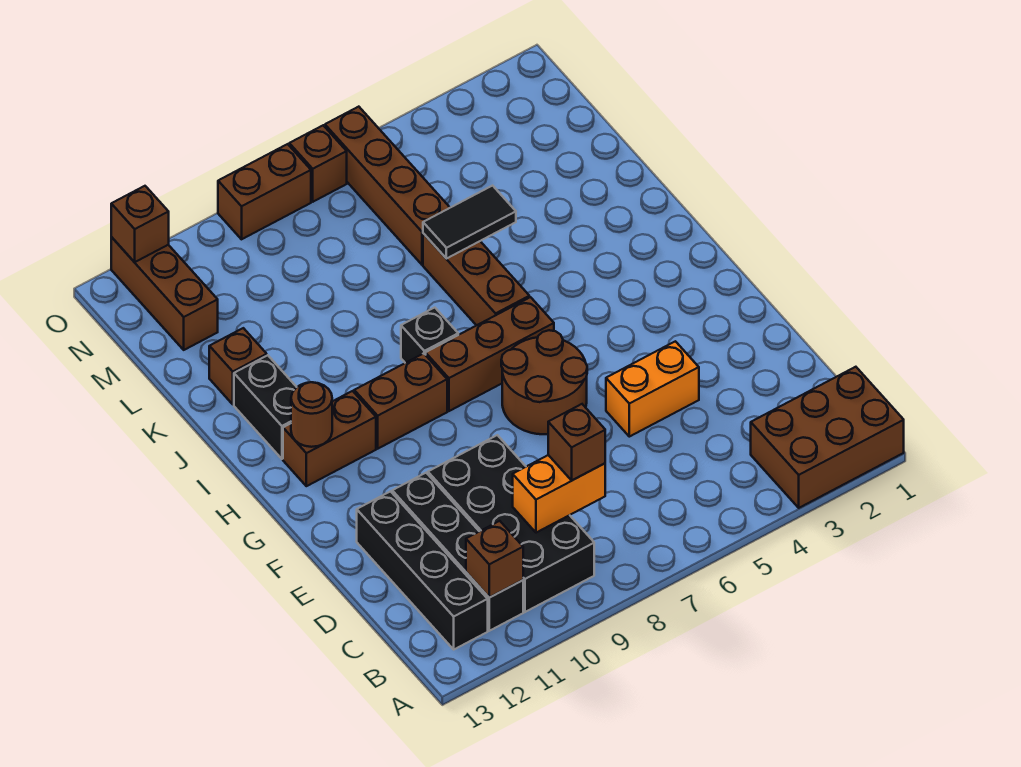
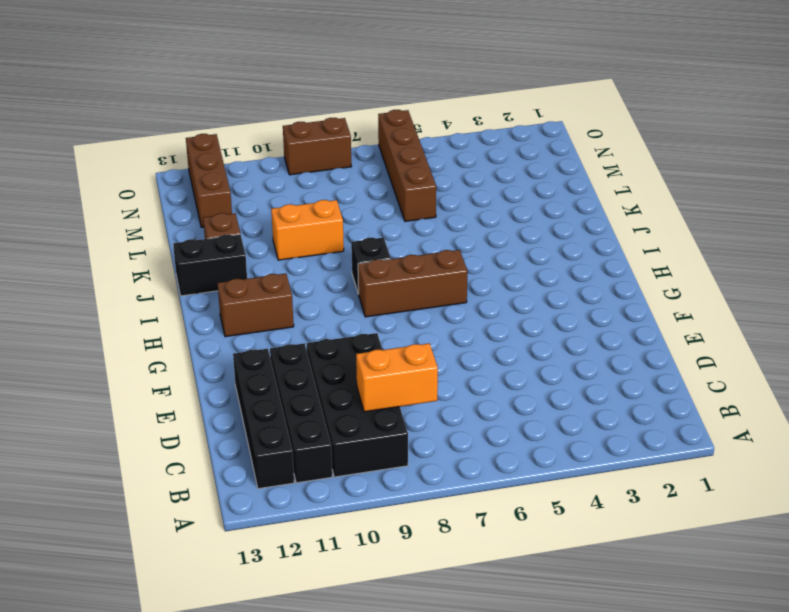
black brick J12:J13 level 1 -> black brick I12:J12 level 1
orange brick K9:K10 level 1 -> orange brick E4:E5 level 1
none -> brown brick A1:B3 level 1
none -> brown round brick F6:G7 level 1
none -> brown brick H9:H10 level 1

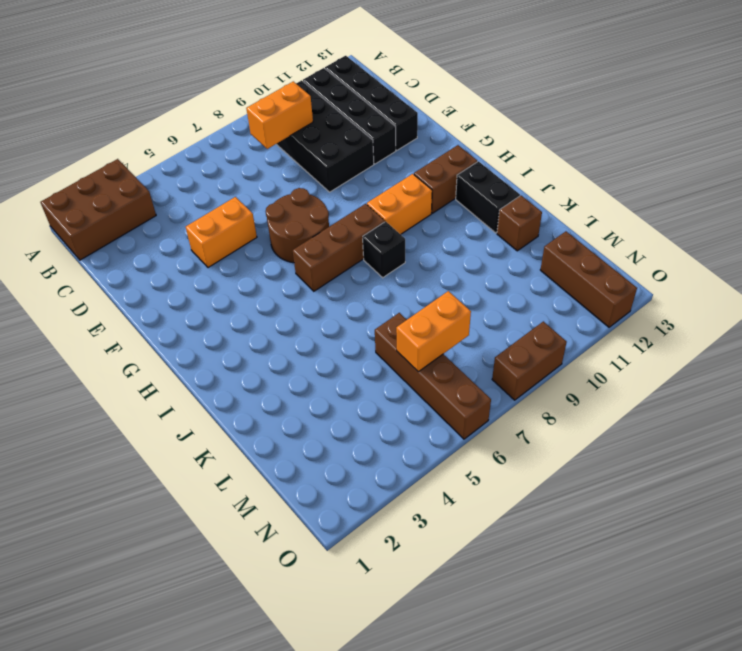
orange brick H9:H10 level 1 -> brown brick H9:H10 level 1
orange brick M6:M7 level 2 -> none
none -> brown brick I6:K6 level 1
none -> brown brick O7 level 1
none -> brown brick B11 level 2

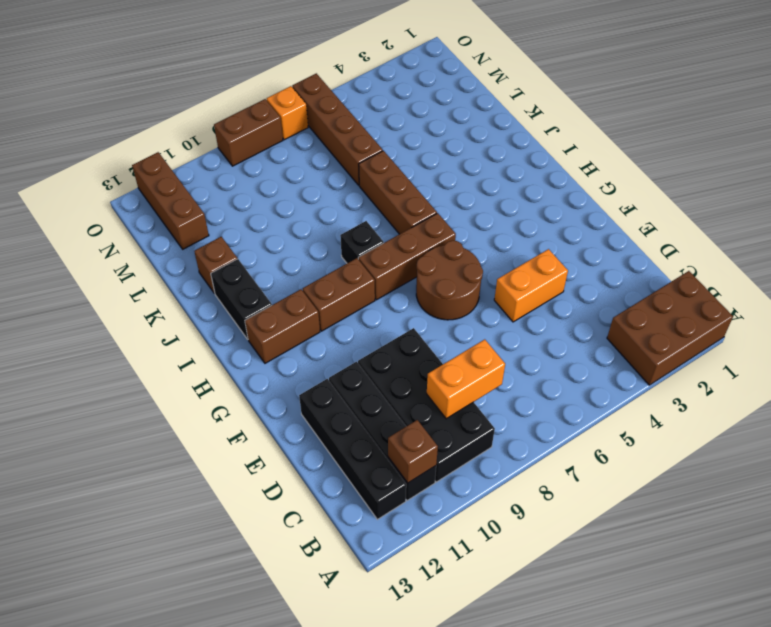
orange brick O7 level 1 -> brown brick O7 level 1
none -> brown round brick H12 level 2
none -> black tile K5:K6 level 2
none -> brown brick O12 level 2

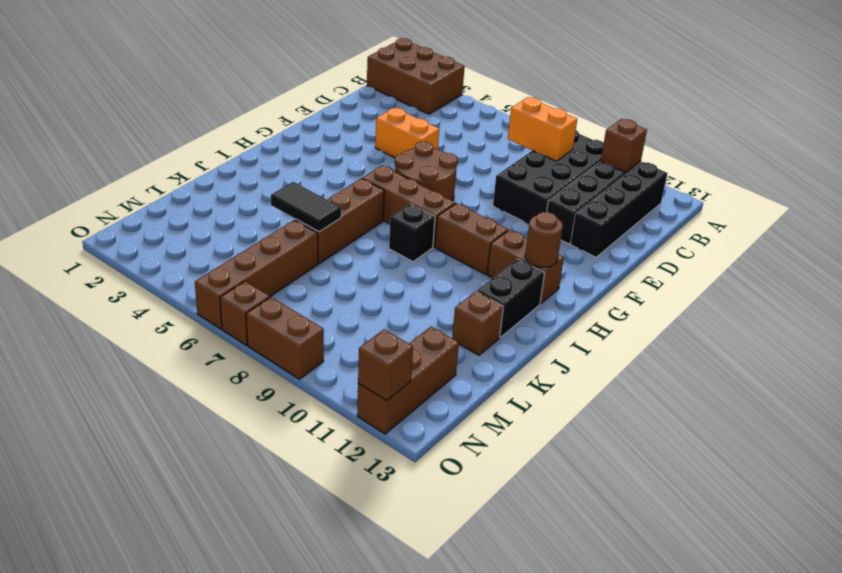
none -> brown brick C8 level 3

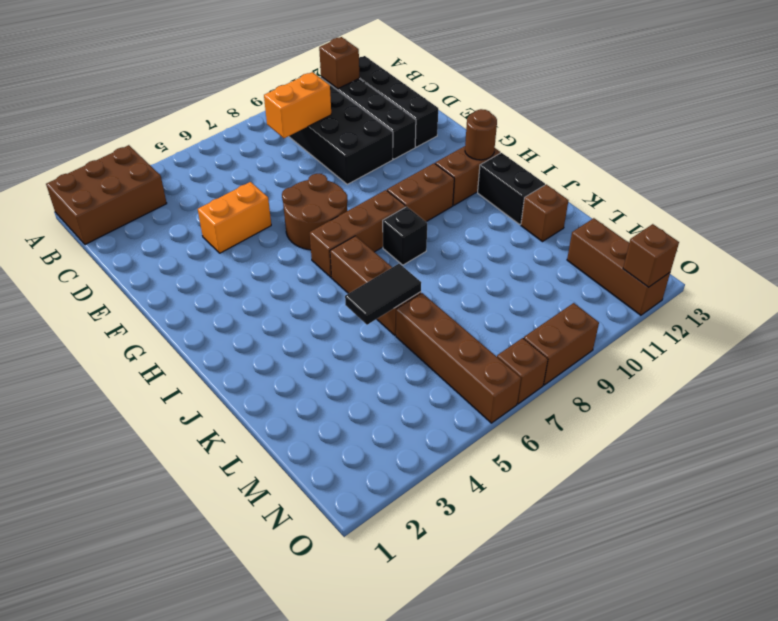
none -> brown brick C8 level 3

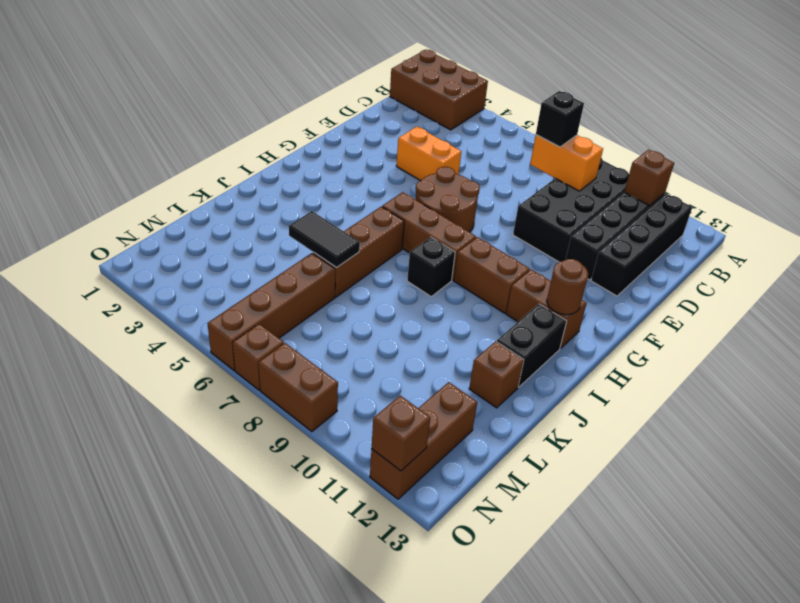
black brick C8 level 3 -> brown brick C8 level 3

